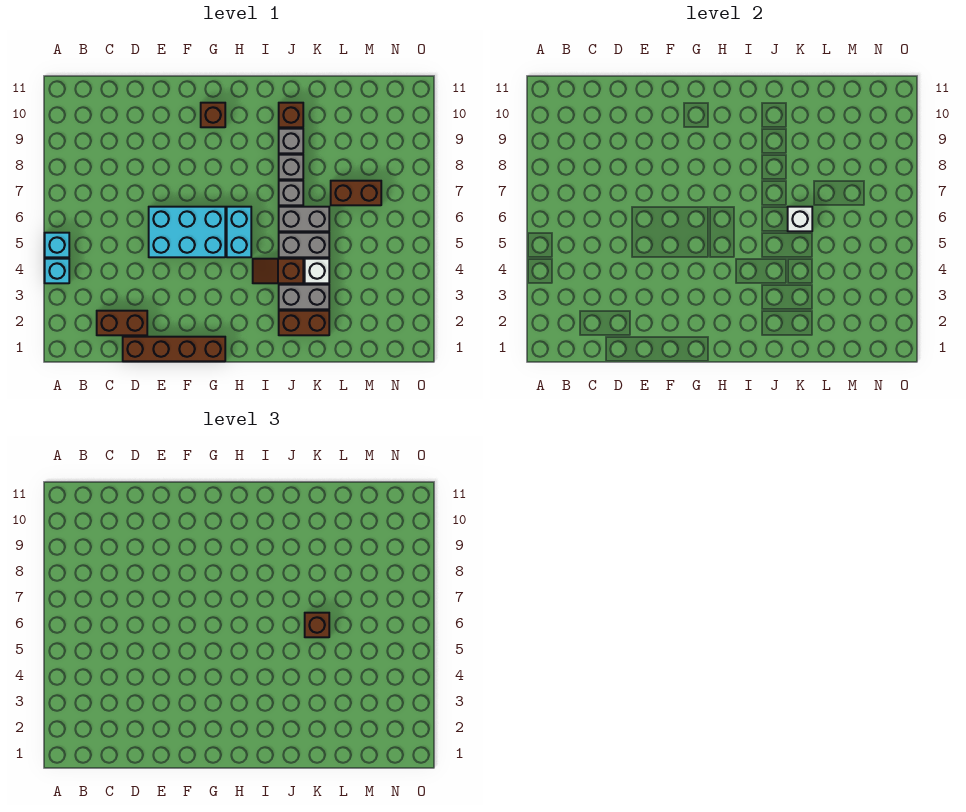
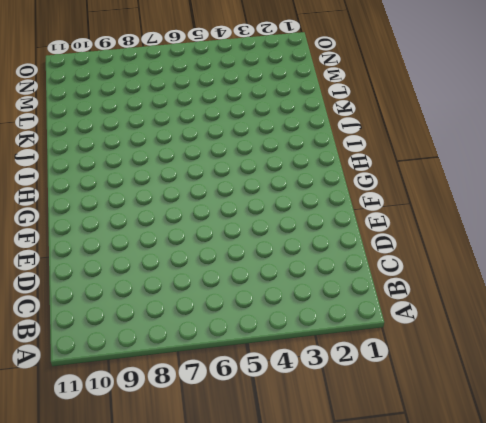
none -> cyan brick A4 level 1
none -> cyan brick A5 level 1
none -> brown brick C2:D2 level 1

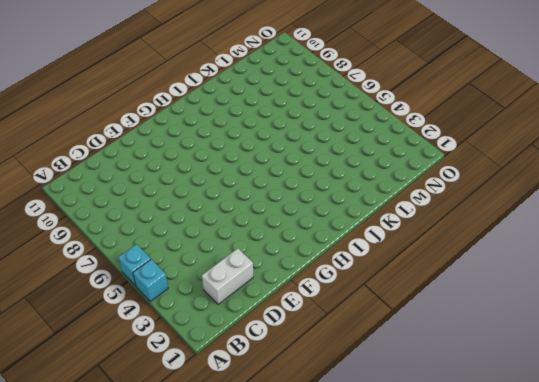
white brick C2:D2 level 1 -> brown brick C2:D2 level 1
none -> brown brick D1:G1 level 1
none -> cyan brick E5:G6 level 1
none -> brown brick G10 level 1

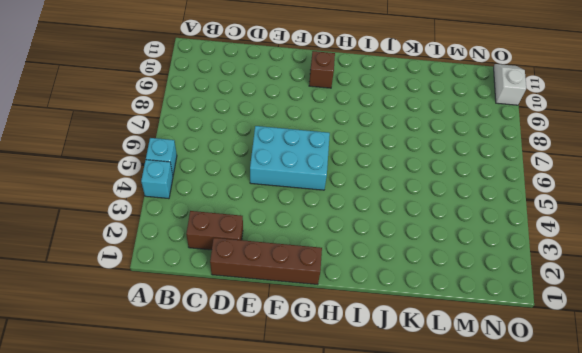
white slope O10:O11 level 1 top 10 -> none
none -> cyan brick H5:H6 level 1
none -> brown slope I4:J4 level 1 top J
none -> brown brick J2:K2 level 1

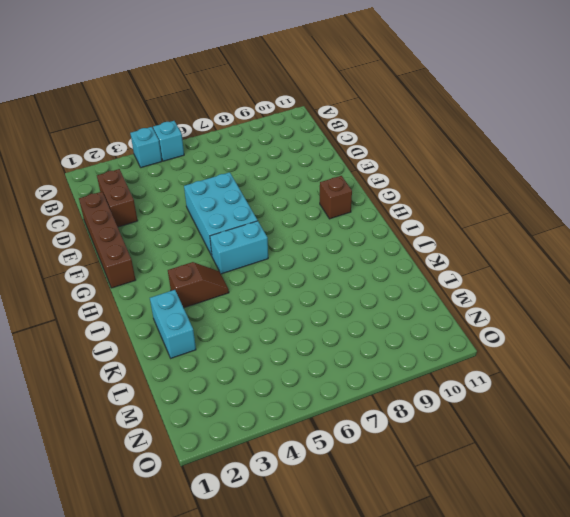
brown slope I3:I4 level 1 top 3 -> brown slope I4:J4 level 1 top J
cyan brick J2:K2 level 1 -> brown brick J2:K2 level 1
none -> grey brick J3:K3 level 1
none -> grey brick J5:K5 level 1
none -> grey brick J6:K6 level 1

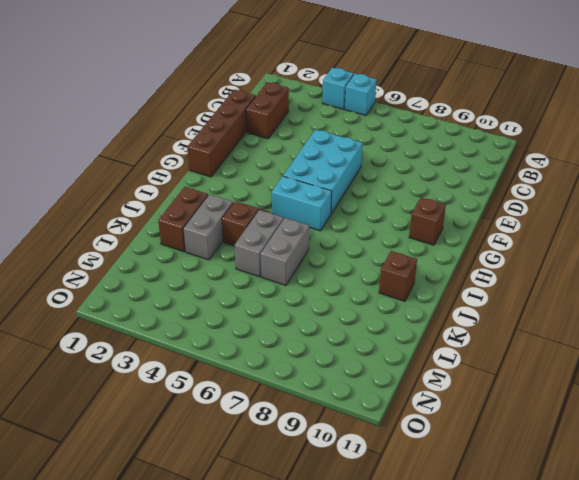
none -> grey brick J7 level 1
none -> grey brick J8 level 1
none -> grey brick J9 level 1

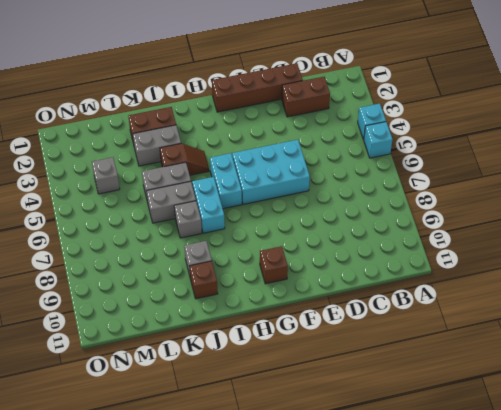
cyan brick I6:I7 level 1 -> none
grey brick M4 level 1 -> grey brick J8 level 1
none -> white brick K4 level 1
none -> brown brick L7:M7 level 1
none -> white brick K6 level 2

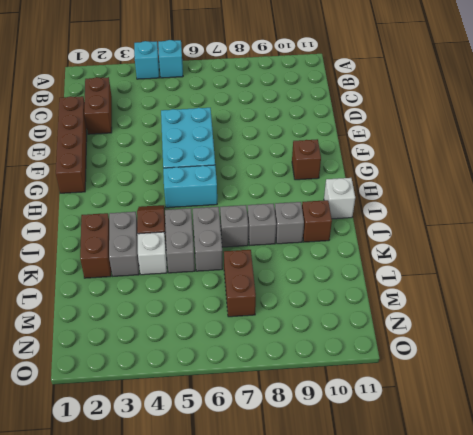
white brick I11 level 1 -> white brick K6 level 2
none -> brown brick K6 level 3

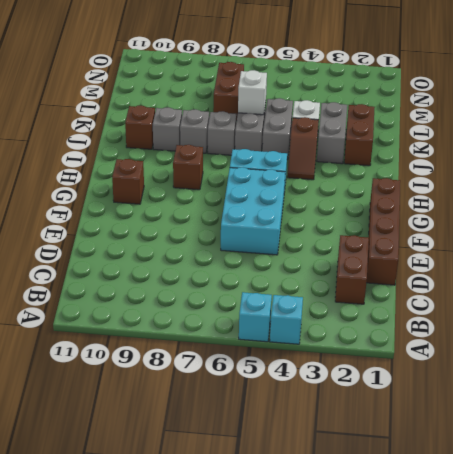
brown brick H8 level 1 -> brown brick K6 level 3

